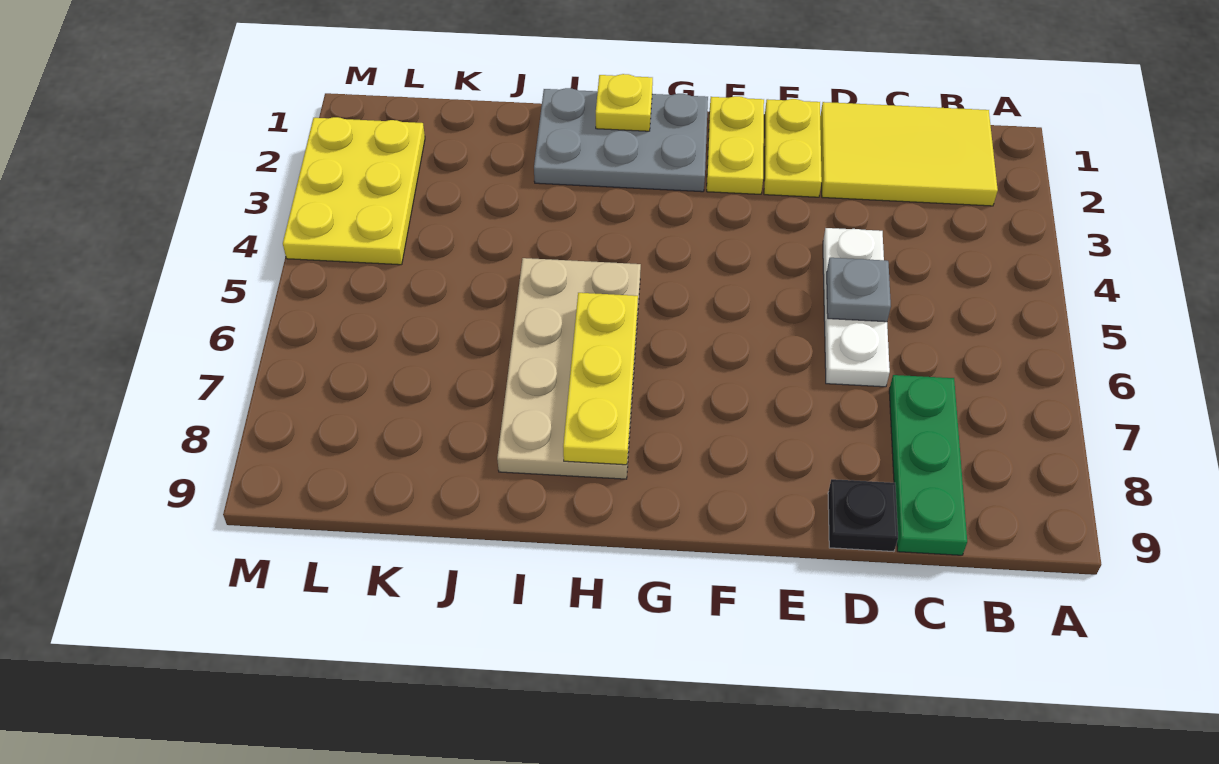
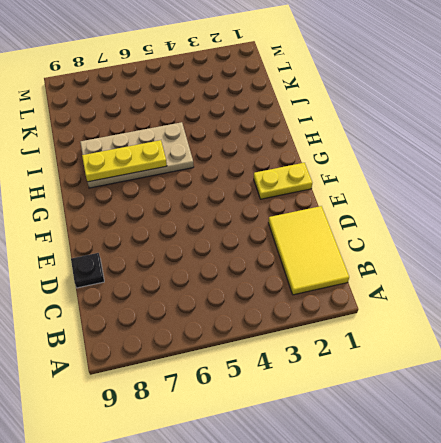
none -> green plate C7:C9 level 1
none -> white plate D4:D6 level 1
none -> yellow plate E1:E2 level 1

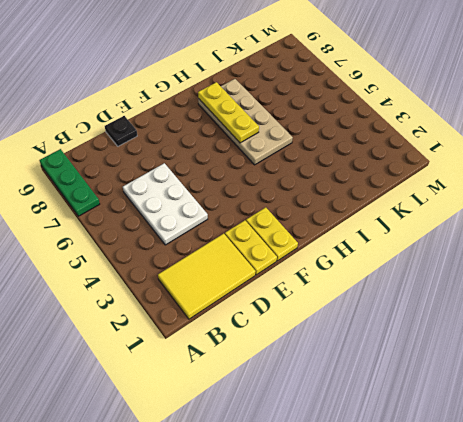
green plate A7:A9 level 1 -> green plate C7:C9 level 1
white plate C4:D6 level 1 -> white plate D4:D6 level 1
none -> grey plate G1:I2 level 1
none -> yellow plate L2:M4 level 1
none -> grey plate D5 level 2

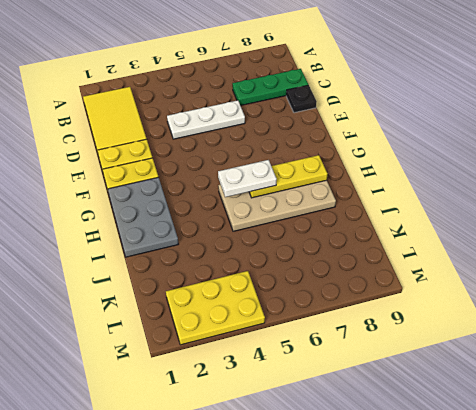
white plate H5:H6 level 3 -> none
none -> grey plate D5 level 2
none -> yellow plate H1 level 2

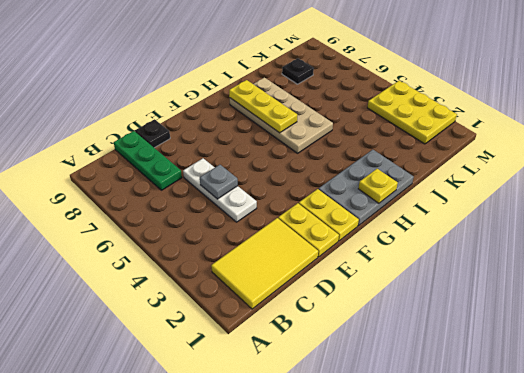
black plate K8 level 1 -> none

